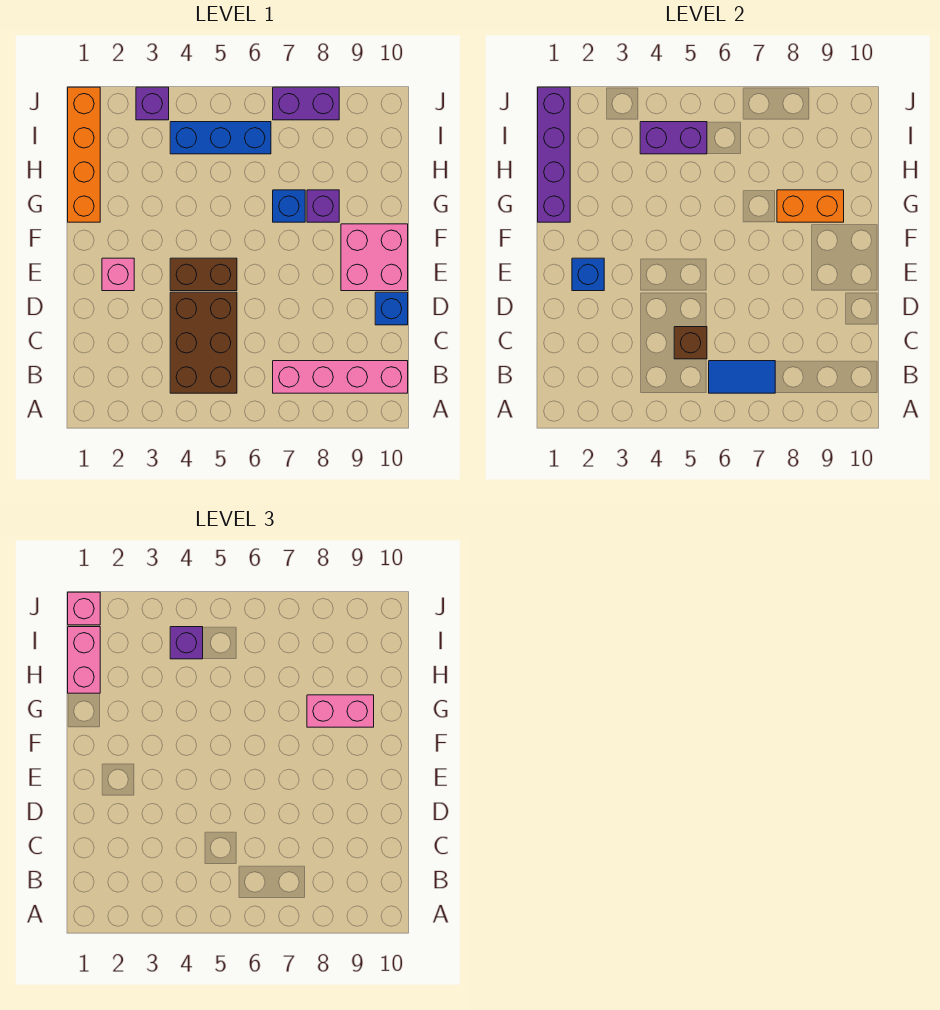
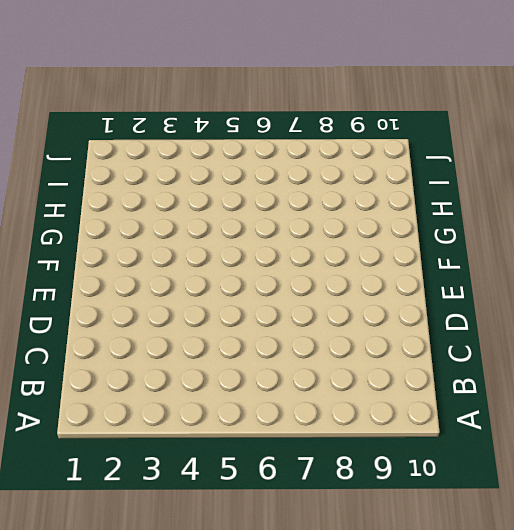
none -> brown brick B4:D5 level 1
none -> pink brick B7:B10 level 1
none -> blue brick D10 level 1

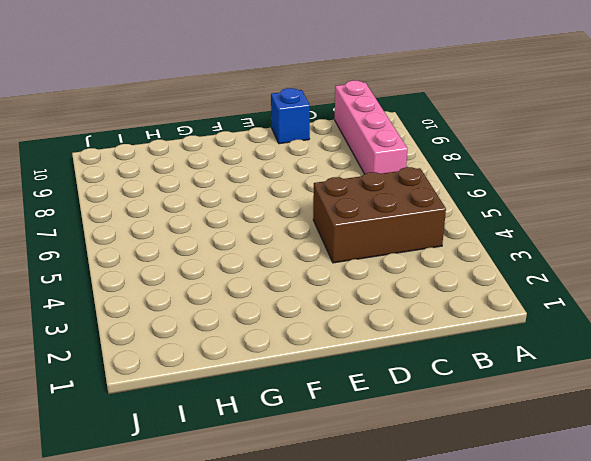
none -> pink brick E2 level 1
none -> brown brick E4:E5 level 1
none -> pink brick E9:F10 level 1

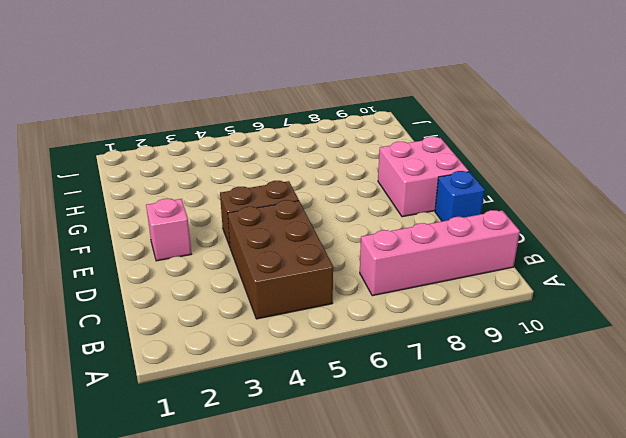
none -> orange brick G1:J1 level 1
none -> blue brick G7 level 1
none -> purple brick G8 level 1

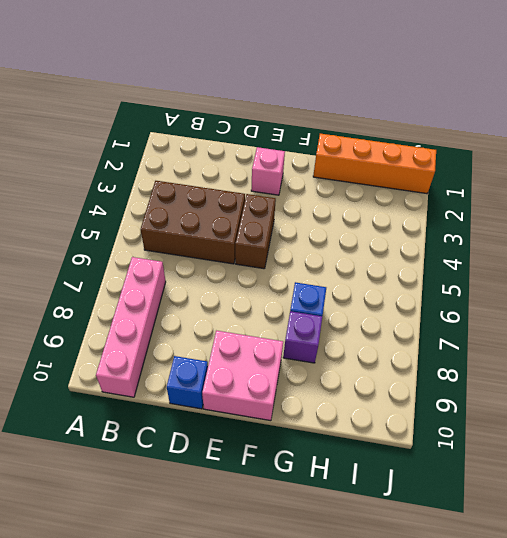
none -> blue brick I4:I6 level 1
none -> purple brick J3 level 1
none -> purple brick J7:J8 level 1

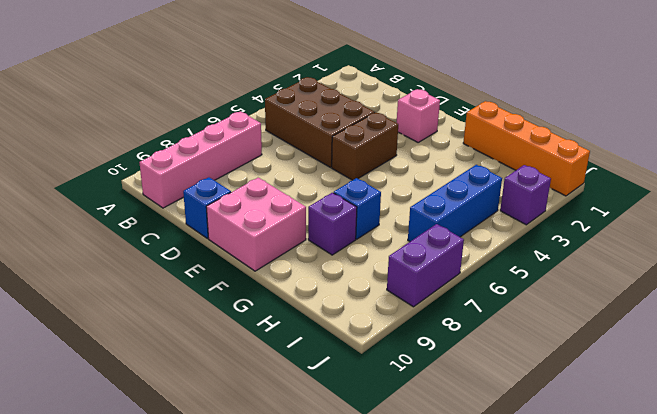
none -> blue tile B6:B7 level 2
none -> brown brick C5 level 2
none -> blue brick E2 level 2

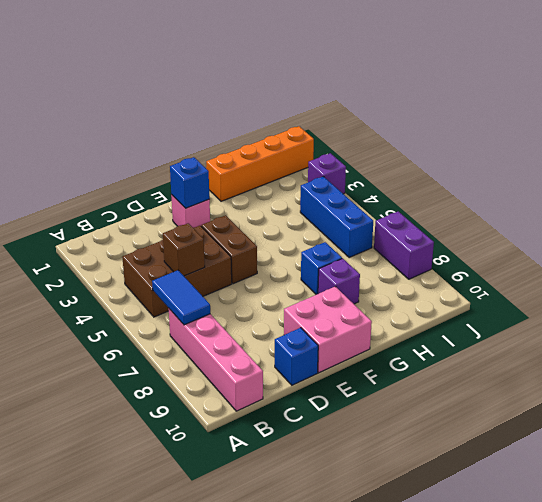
none -> purple brick G1:J1 level 2
none -> orange brick G8:G9 level 2
none -> purple brick I4:I5 level 2

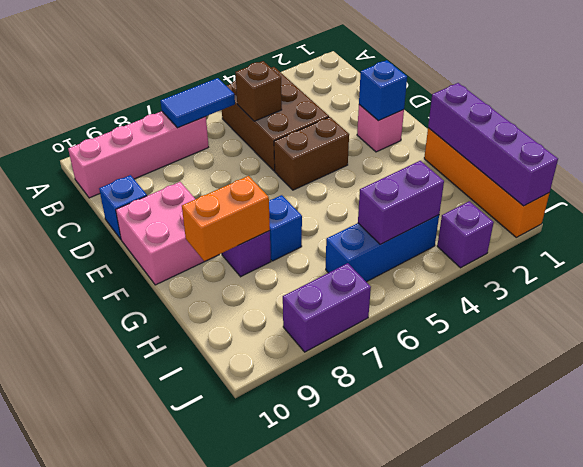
none -> pink brick G8:G9 level 3
none -> pink brick H1:I1 level 3
none -> purple brick I4 level 3

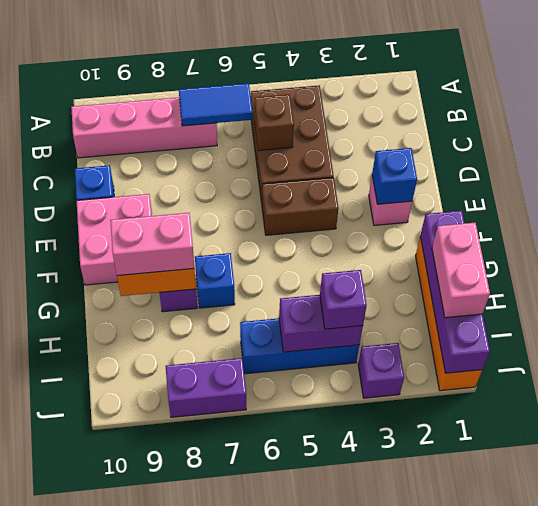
none -> pink brick J1 level 3

